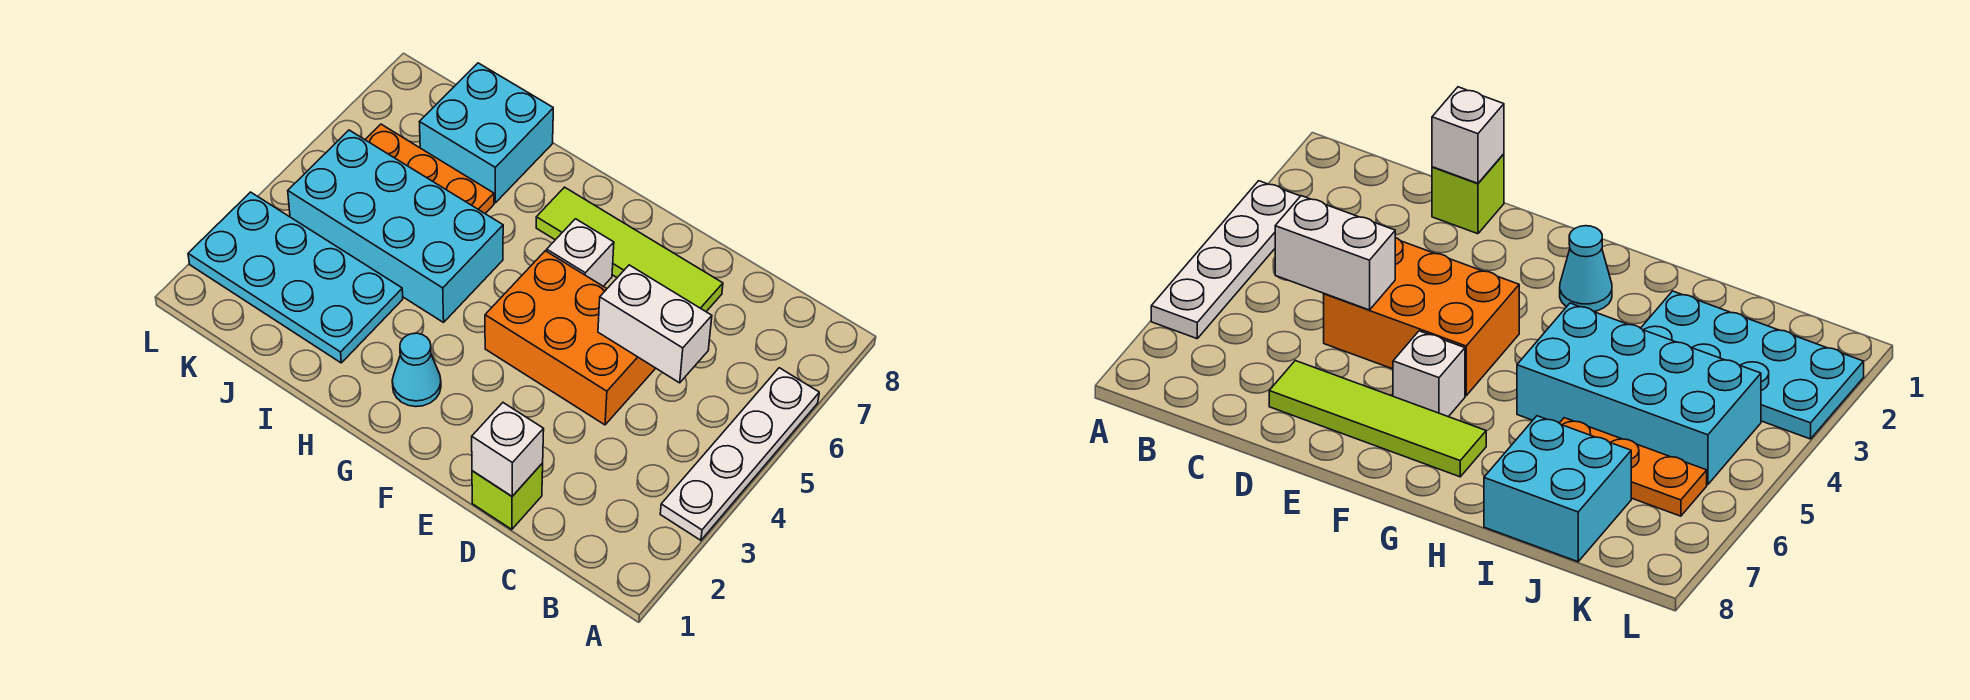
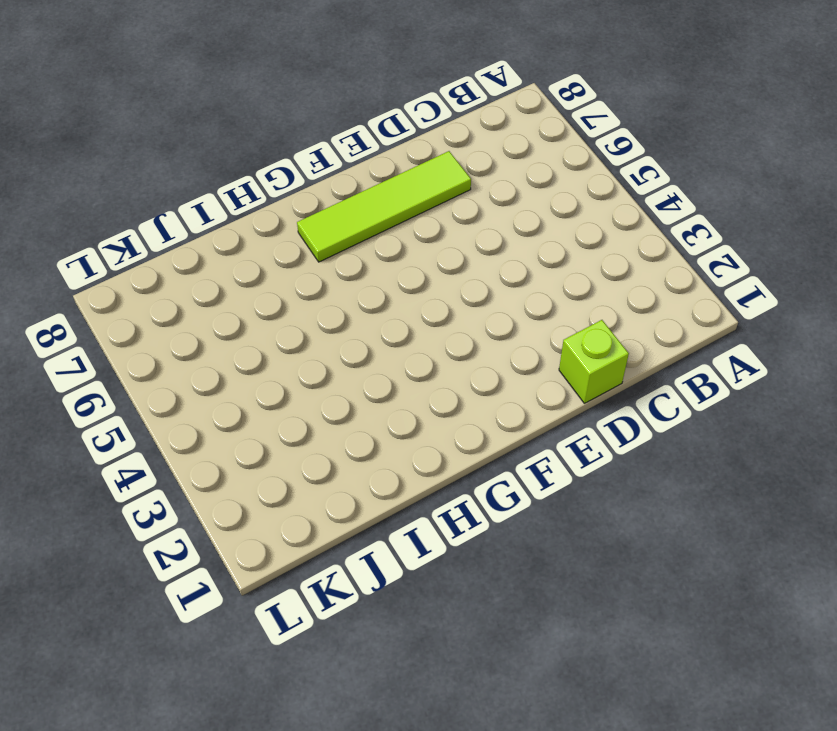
none -> white plate A3:A6 level 1
none -> orange brick D4:F5 level 1
none -> white brick F6 level 1

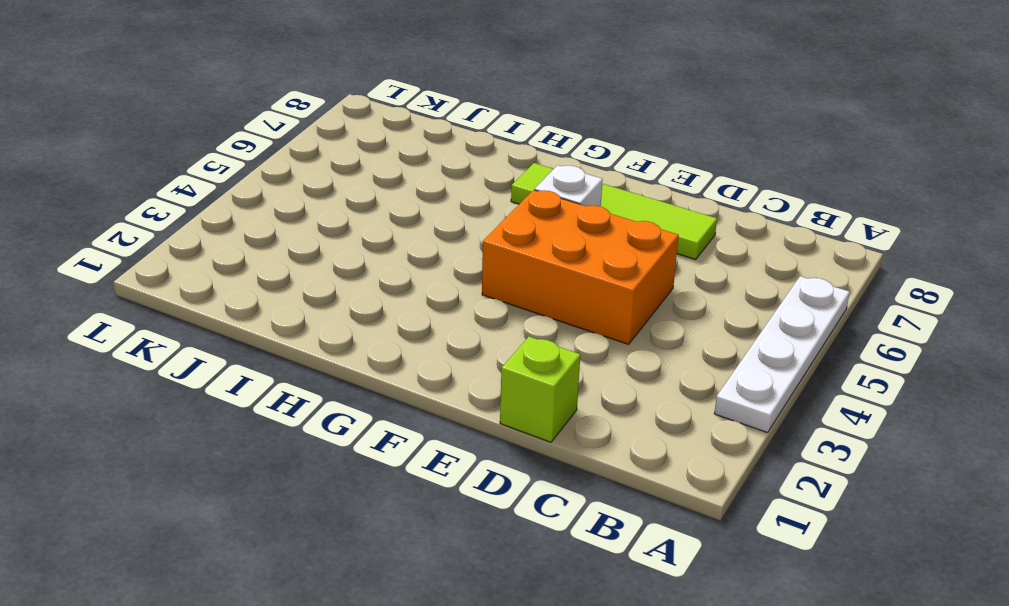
none -> cyan cone G2 level 1
none -> cyan brick H4:K5 level 1
none -> cyan plate I2:L3 level 1

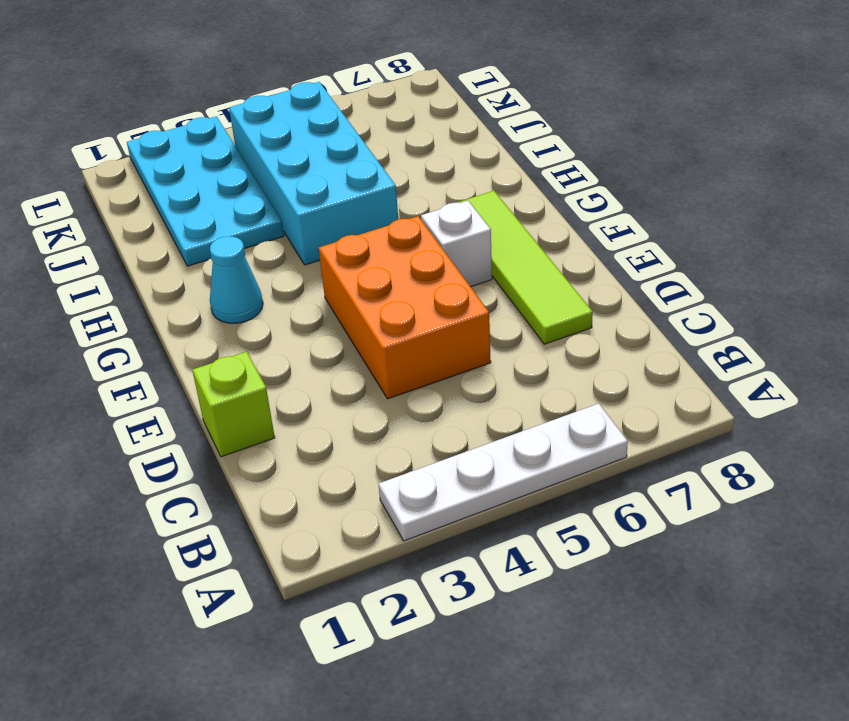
none -> orange plate I6:K6 level 1
none -> cyan brick I7:J8 level 1
none -> white brick C5:D5 level 2

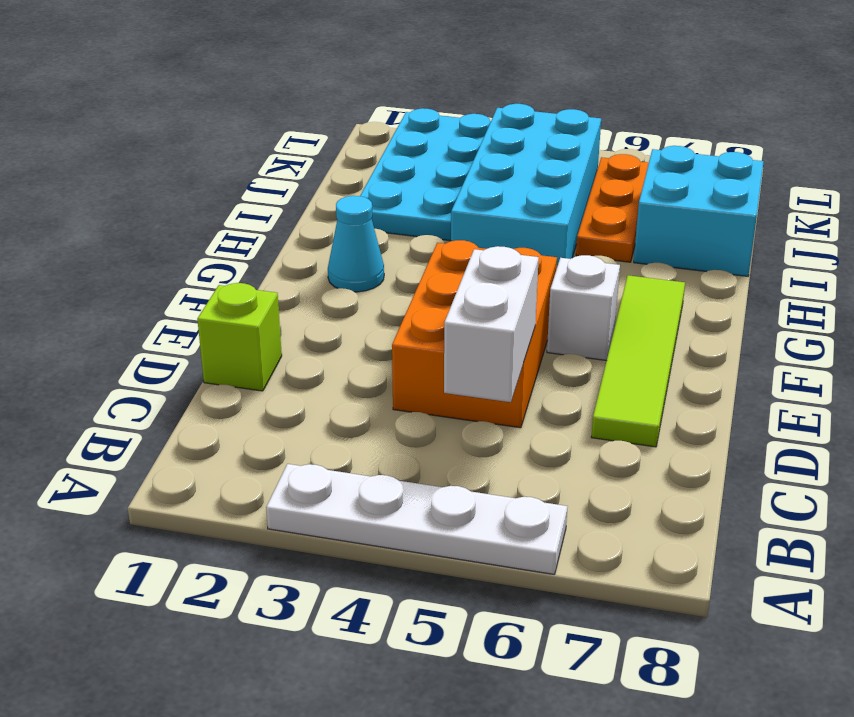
none -> white brick D1 level 2

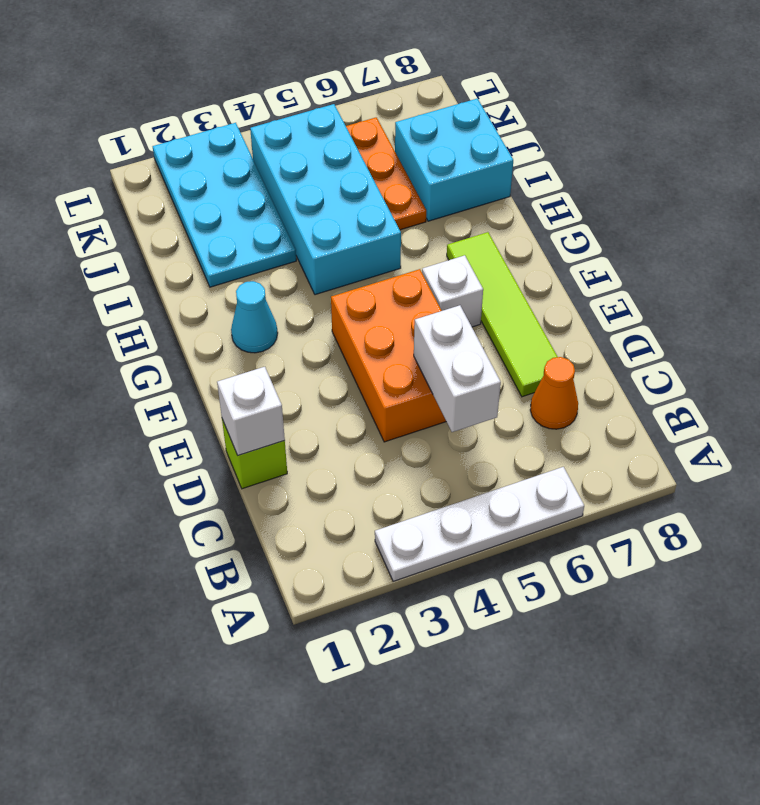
orange cone C7 level 1 -> none

